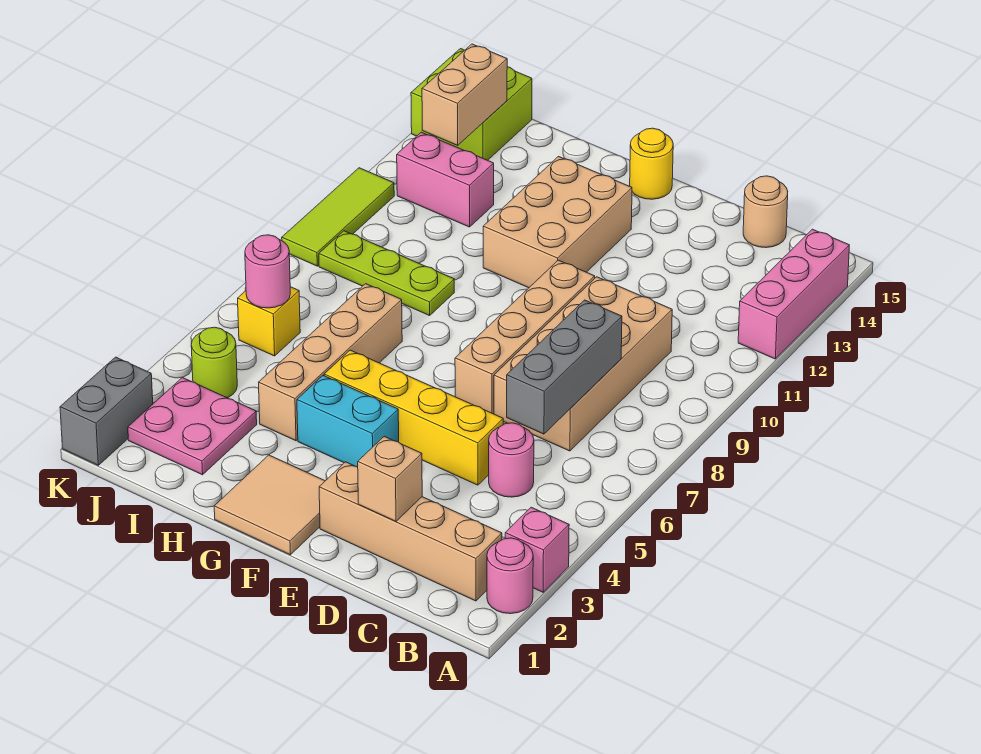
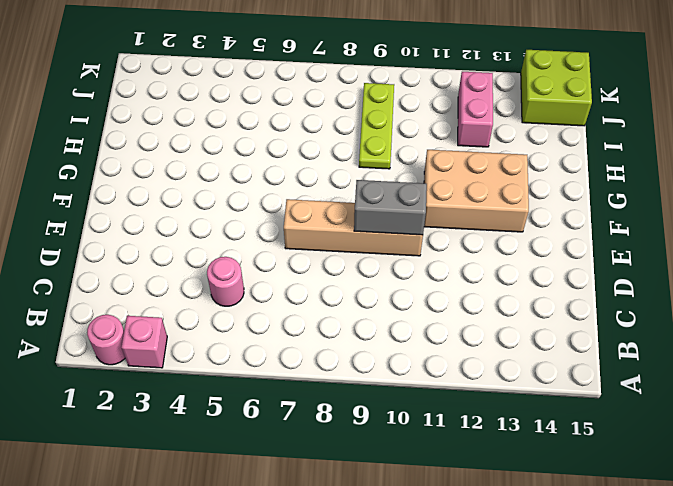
grey brick E9:E10 level 2 -> grey brick K1:K2 level 1
none -> pink brick A12:A14 level 1
none -> tan brick B2:E2 level 1
none -> tan brick C7:D10 level 1

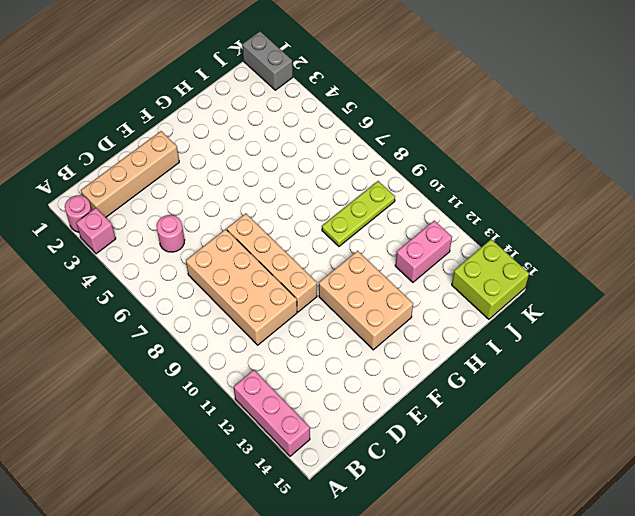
none -> tan round brick C15 level 1
none -> yellow brick D5:G5 level 1
none -> tan tile F1:G2 level 1

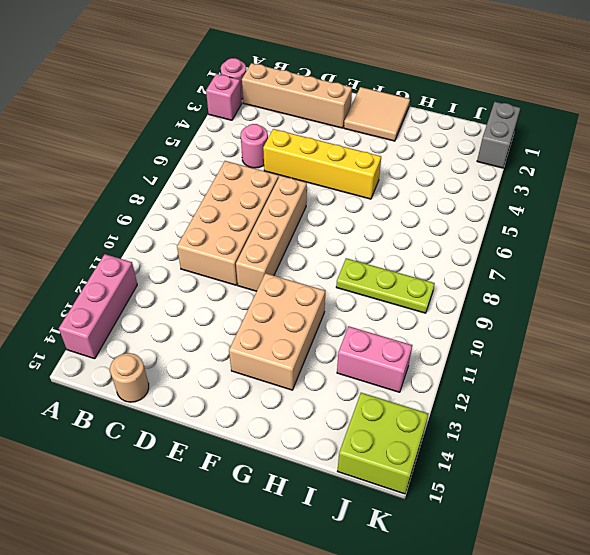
none -> cyan brick F4:G4 level 1
none -> yellow round brick F15 level 1
none -> tan brick H4:H7 level 1

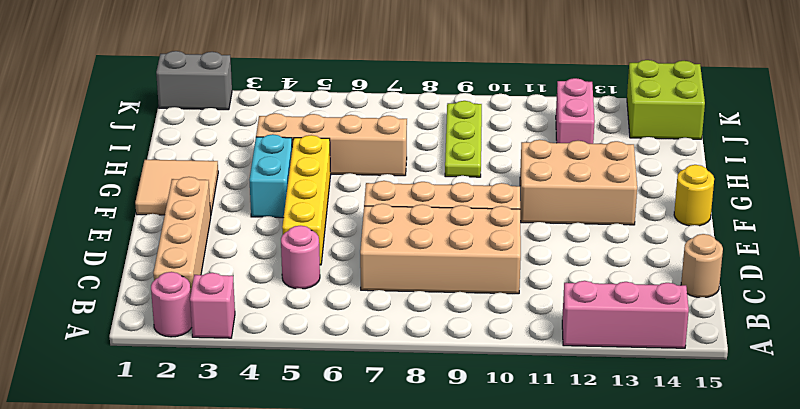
none -> pink plate I2:J3 level 1
none -> lime round brick J4 level 1
none -> yellow brick J6 level 1

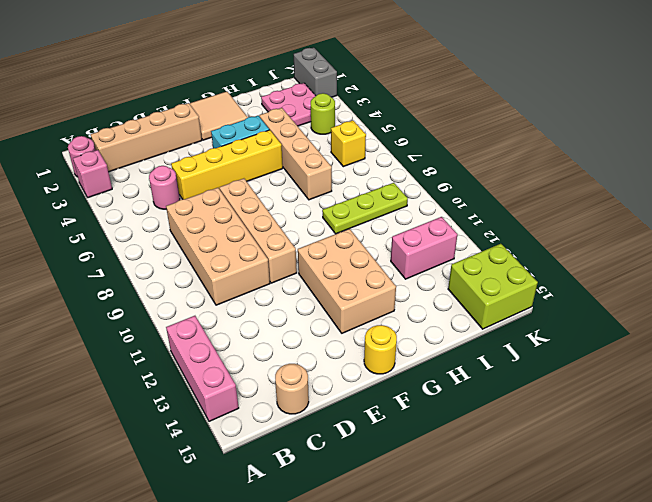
none -> lime tile K9:K11 level 1
none -> grey brick C6:C8 level 2
none -> tan brick D2 level 2

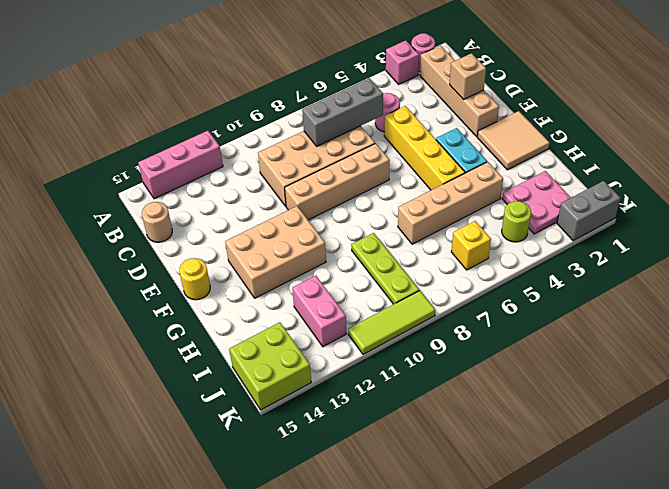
none -> pink round brick J6 level 2
none -> tan brick J13:J14 level 2

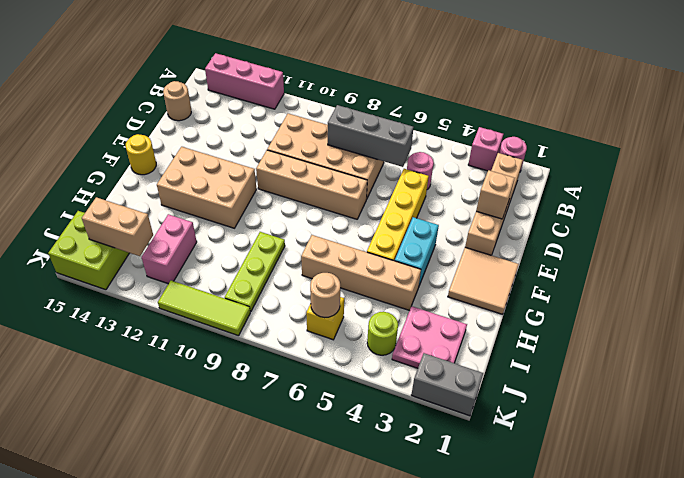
tan round brick J6 level 2 -> pink round brick J6 level 2

